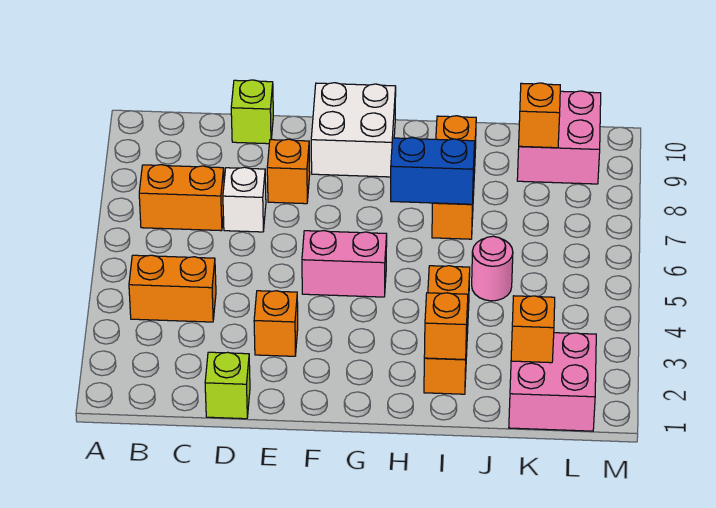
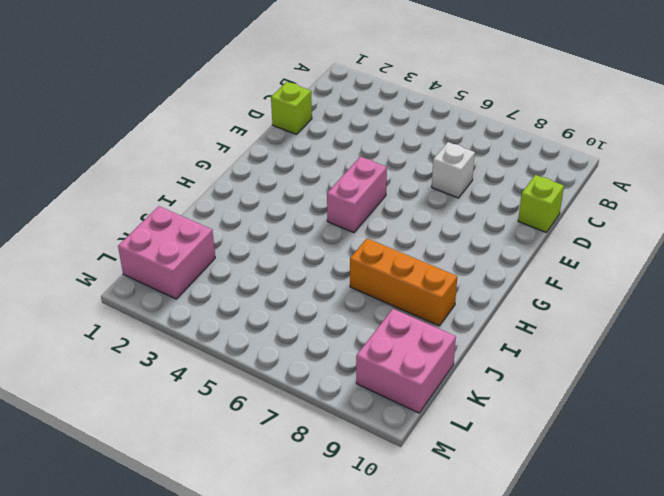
none -> orange brick B4:C4 level 1
none -> orange brick B7:C7 level 1
none -> orange brick E3 level 1

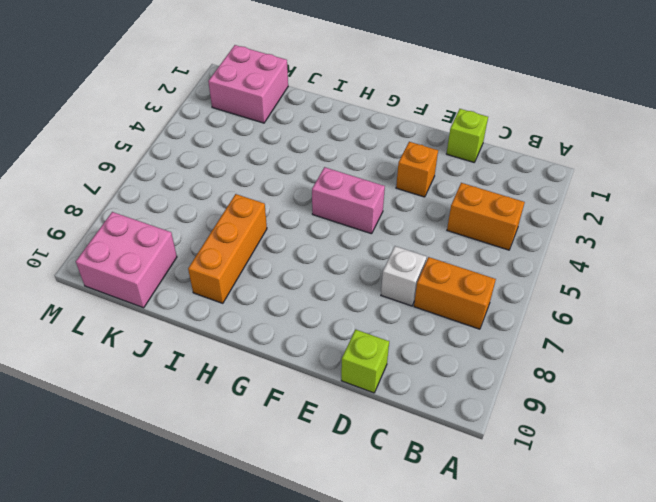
none -> orange brick E8 level 1
none -> white brick F9:G10 level 1
none -> orange brick I2:I4 level 1

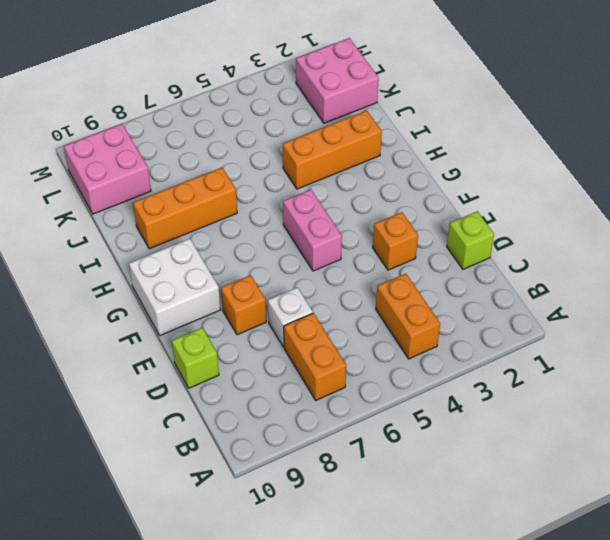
none -> pink round brick J5 level 1
none -> blue brick H7:I7 level 2
none -> orange brick I2 level 2

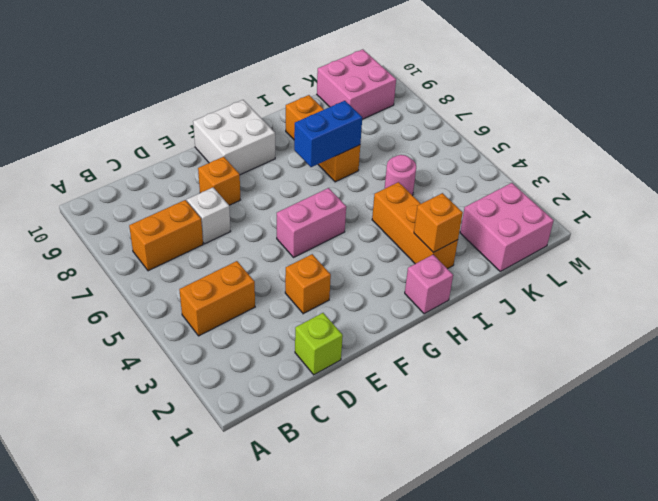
pink brick H1 level 1 -> none
none -> lime brick D10 level 1
none -> orange brick K2 level 2
none -> orange brick K9 level 2

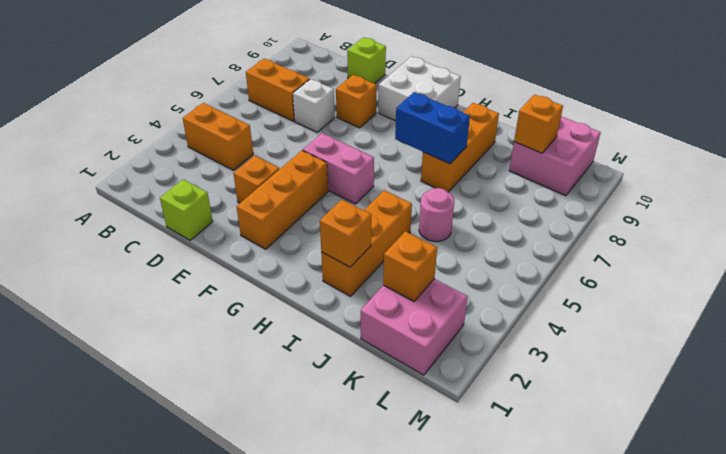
orange brick F2:F4 level 1 -> none

